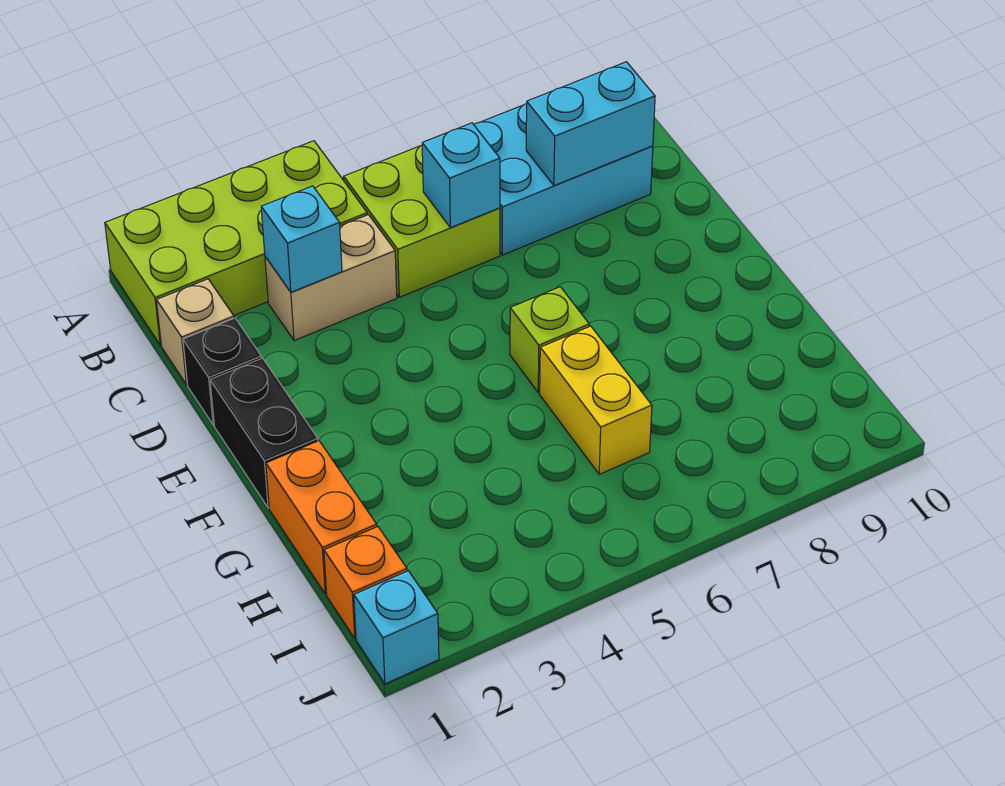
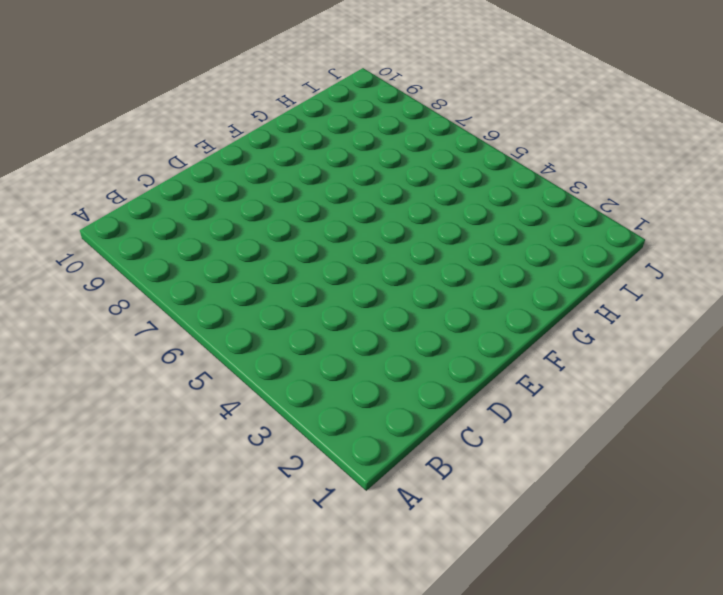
none -> lime brick A1:B4 level 1
none -> lime brick B5:C6 level 1
none -> cyan brick B7:C9 level 1

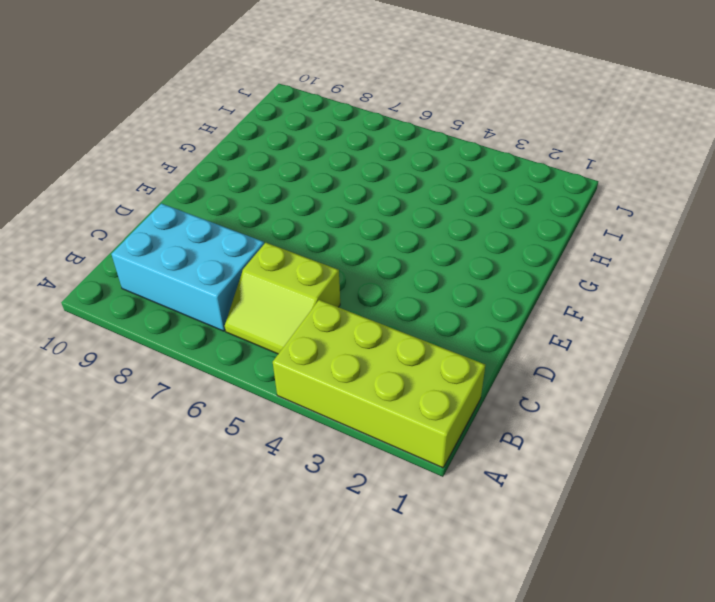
lime slope B5:C6 level 1 top C -> lime brick B5:C6 level 1
none -> tan brick C1 level 1
none -> tan brick C3:C4 level 1
none -> black brick D1 level 1

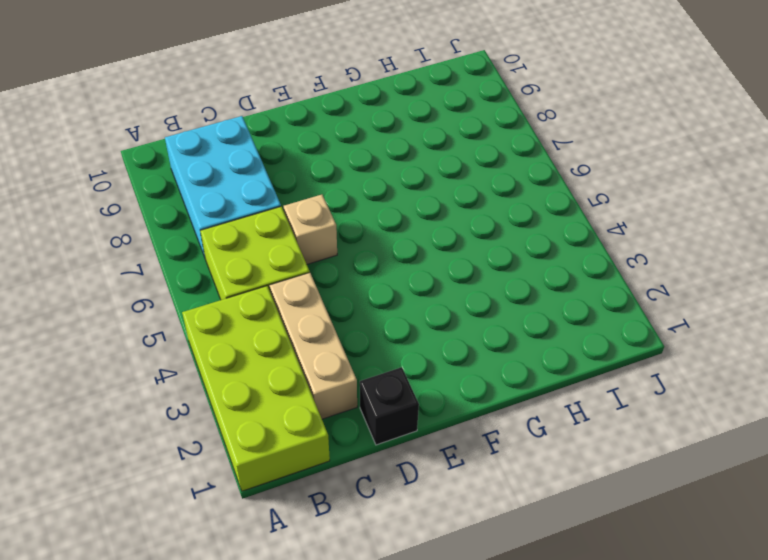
tan brick C2:C4 level 1 -> tan brick C3:C4 level 1
tan brick D6 level 1 -> tan brick C1 level 1
none -> black brick E1:F1 level 1
none -> lime brick F6 level 1
none -> orange brick G1:H1 level 1

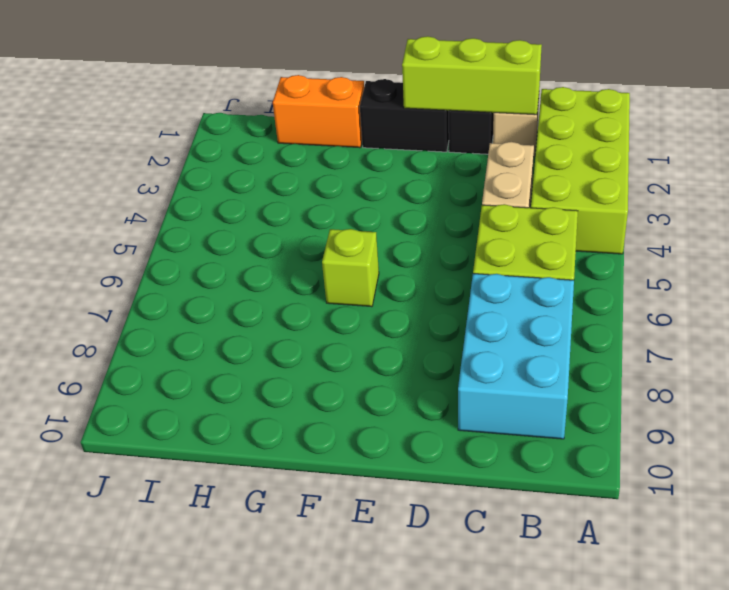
lime brick C1:E1 level 2 -> none
none -> yellow brick G6:H6 level 1
none -> orange brick I1 level 1
none -> cyan brick J1 level 1

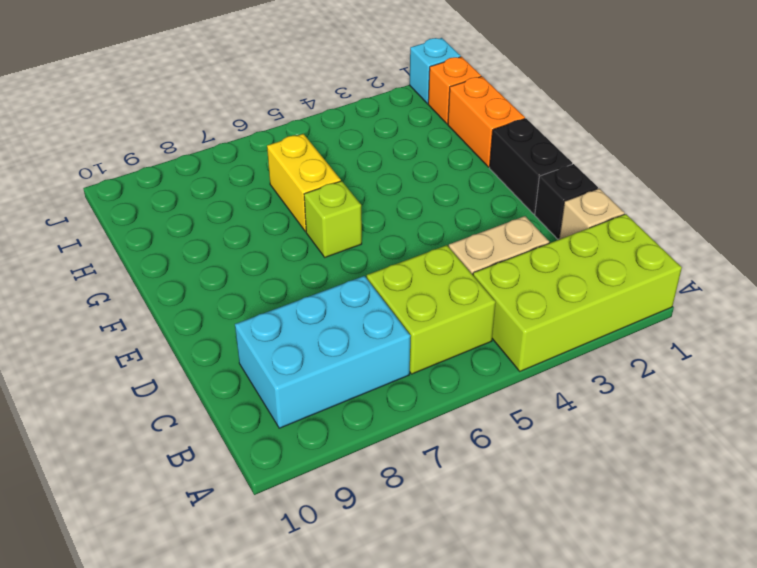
none -> cyan brick C3 level 2
none -> cyan brick C6 level 2
none -> cyan brick C8:C9 level 2

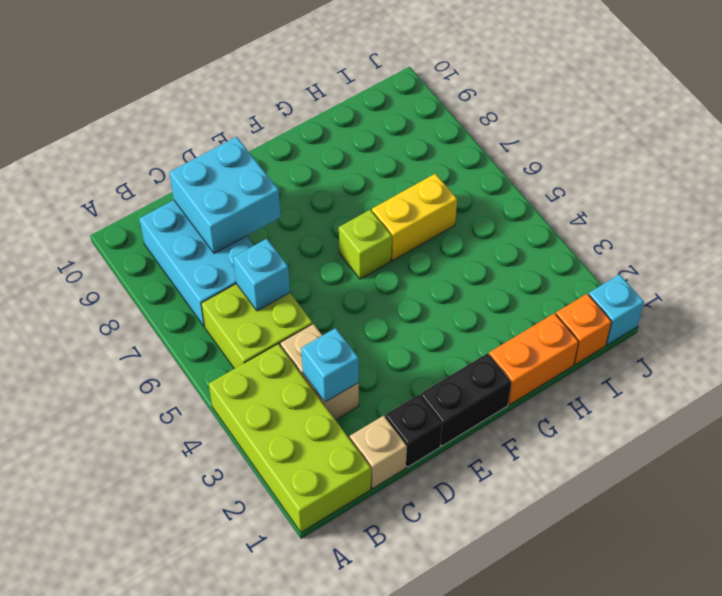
cyan brick C8:D9 level 2 -> cyan brick C8:C9 level 2

